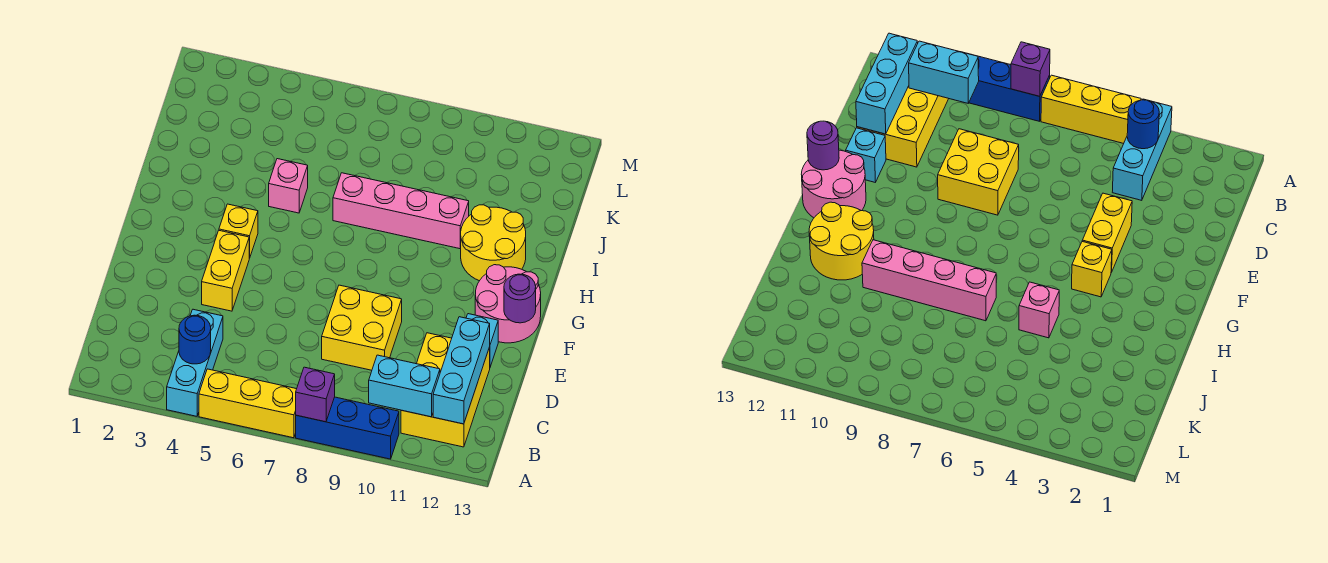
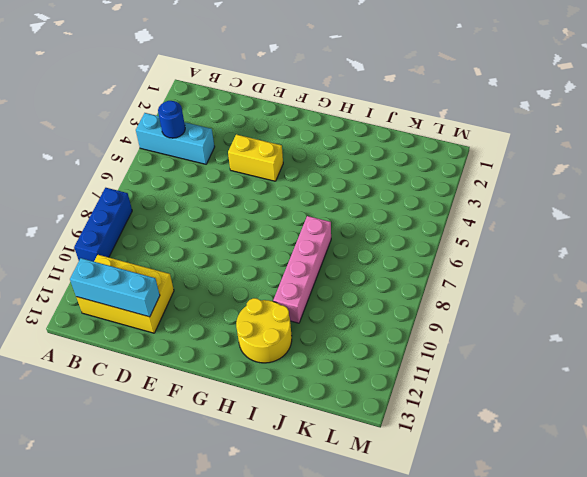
none -> yellow brick A5:A7 level 1
none -> yellow brick D8:E9 level 1
none -> cyan brick E12 level 1

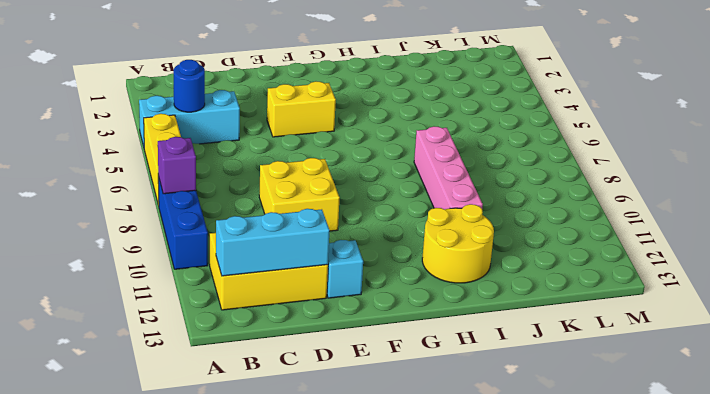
none -> pink round brick F12:G13 level 1
none -> yellow brick G4 level 1
none -> pink brick I5 level 1

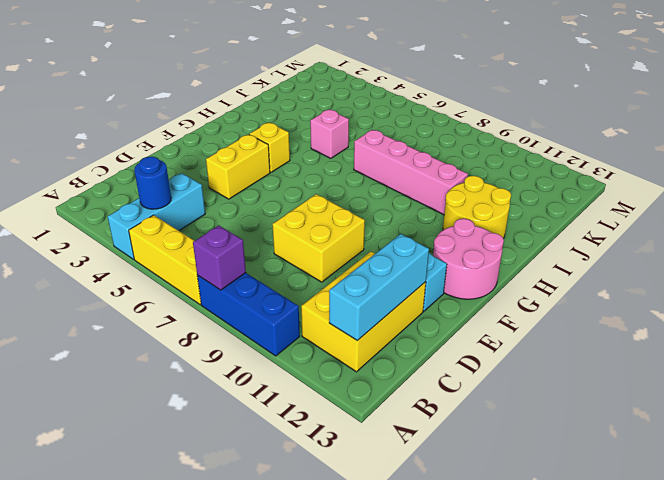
none -> cyan brick B10:B11 level 2
none -> purple round brick F13 level 2

